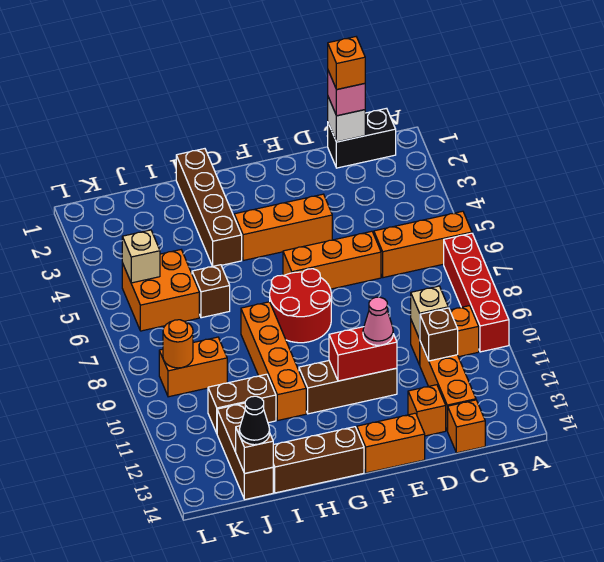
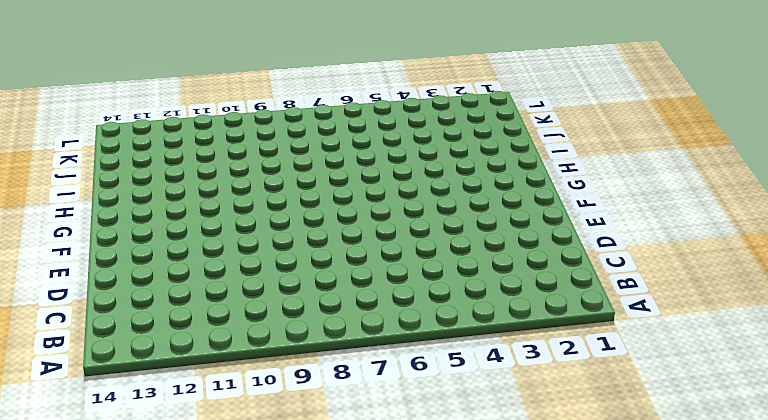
none -> orange brick A6:C6 level 1
none -> red brick A7:A10 level 1
none -> black brick B1:C1 level 1
none -> orange brick B10:C10 level 1

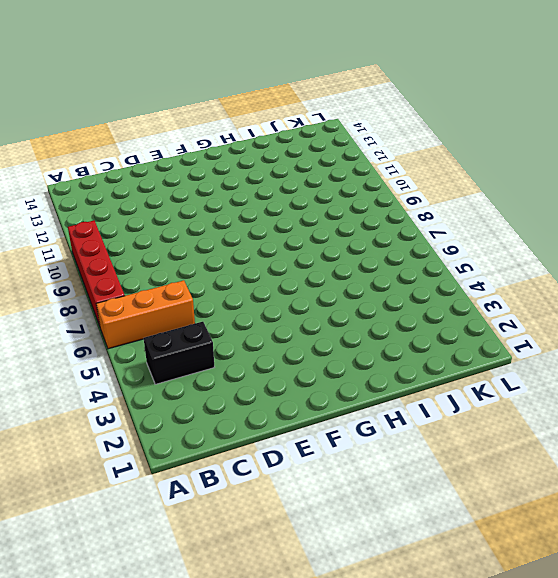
black brick B4:C4 level 1 -> black brick B1:C1 level 1
none -> orange brick B10:C10 level 1
none -> orange brick C11:C13 level 1
none -> orange brick C14 level 1
none -> orange brick D6:F6 level 1

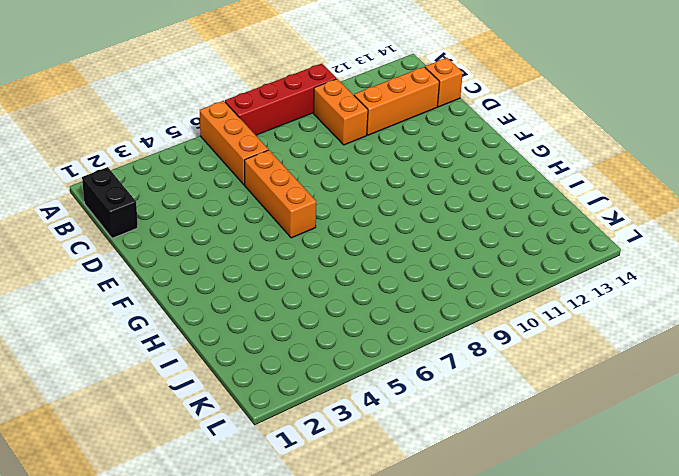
none -> orange brick D13 level 1
none -> orange brick E4:G4 level 1
none -> brown brick E11:G11 level 1
none -> orange brick E14:F14 level 1

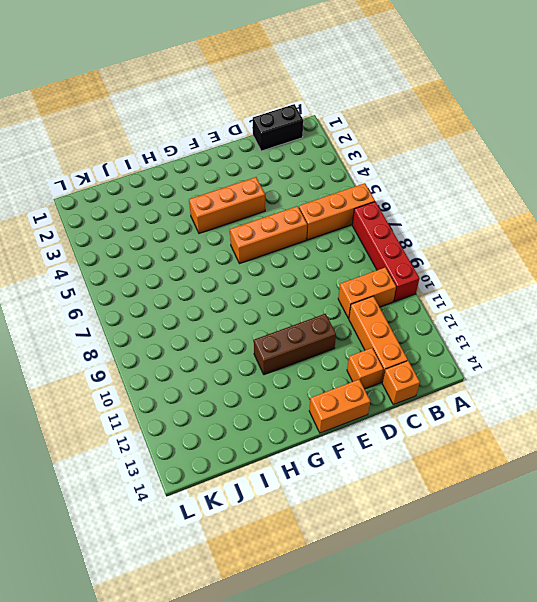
none -> red round brick F7:G8 level 1
none -> brown brick G14:I14 level 1
none -> brown brick H1:H4 level 1
none -> orange brick H8:H11 level 1

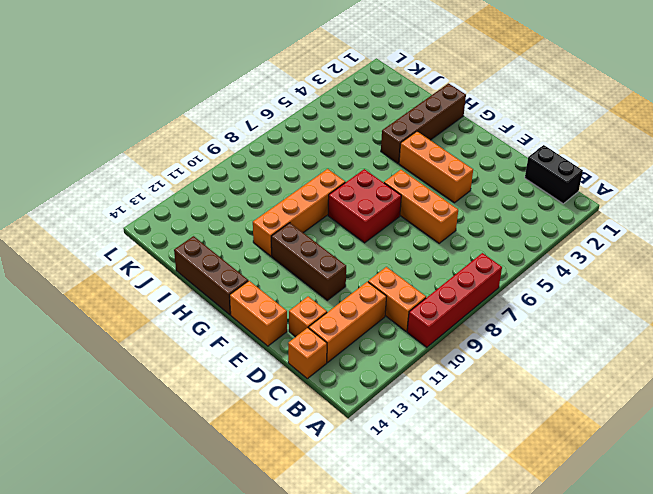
red brick F7:G8 level 1 -> red round brick F7:G8 level 1
none -> orange brick A6:C6 level 1
none -> brown brick I6 level 1
none -> brown brick I11:J11 level 1
none -> orange brick J5:K6 level 1

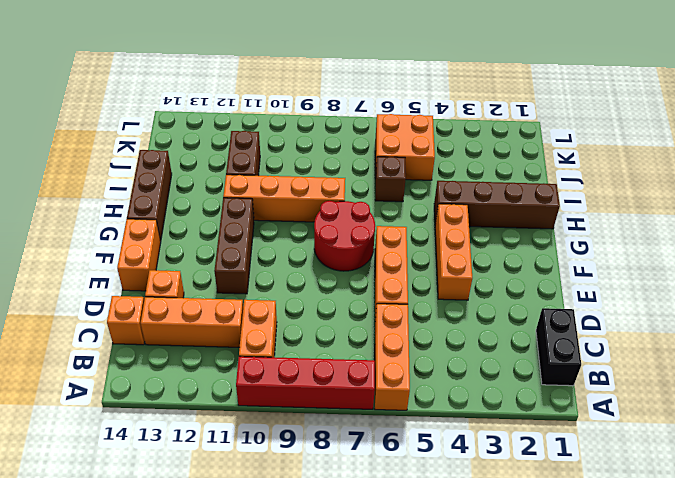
none -> orange brick J9:K9 level 1
none -> brown brick J12:J14 level 1
none -> white brick C1 level 2
none -> tan brick C10 level 2

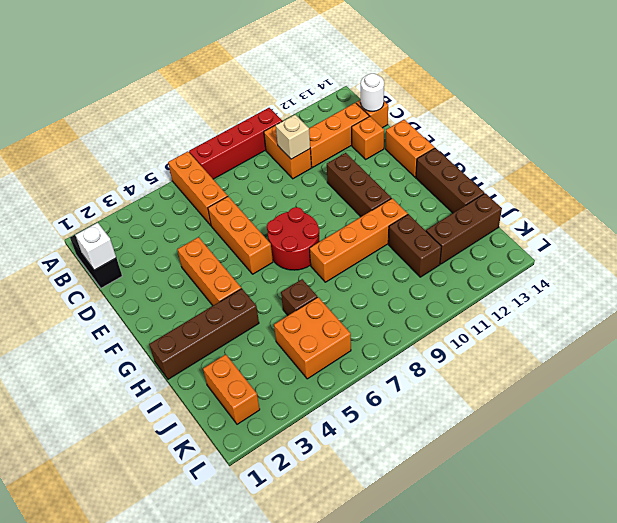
white round brick C14 level 2 -> none
orange brick J2:K2 level 1 -> orange brick J9:K9 level 1
none -> brown brick C11 level 2
none -> red brick E11:F11 level 2
none -> brown brick J14 level 2
none -> tan brick K5 level 2

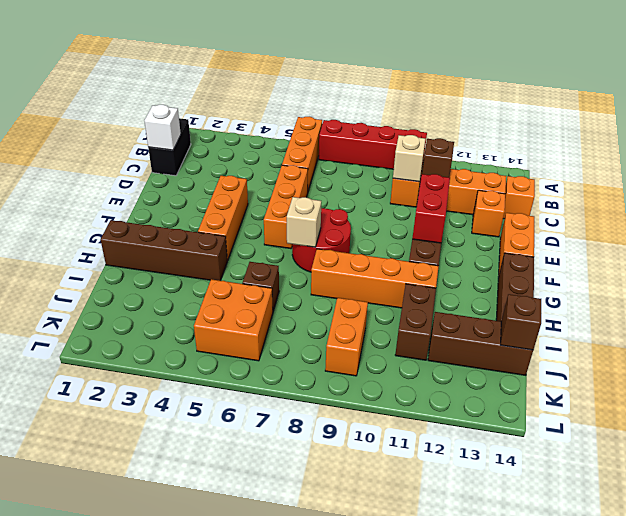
tan brick G7 level 2 -> tan brick K5 level 2
none -> orange round brick K9 level 2
none -> pink brick C1 level 3
none -> pink cone E11 level 3
none -> black cone J14 level 3

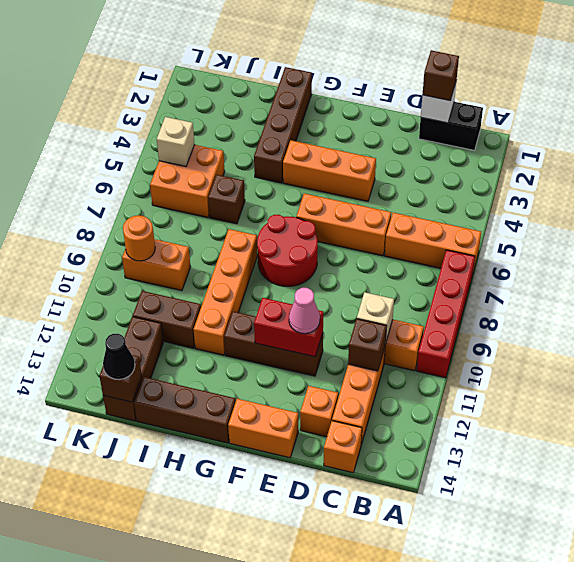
brown brick C1 level 3 -> pink brick C1 level 3
none -> orange brick C1 level 4

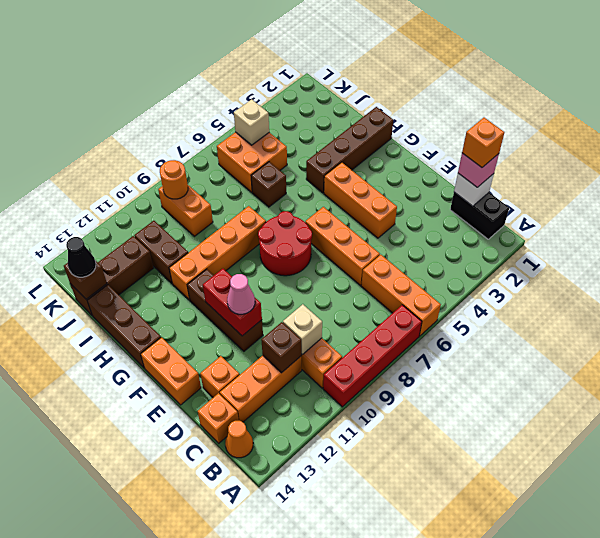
orange cone B14 level 1 -> none

